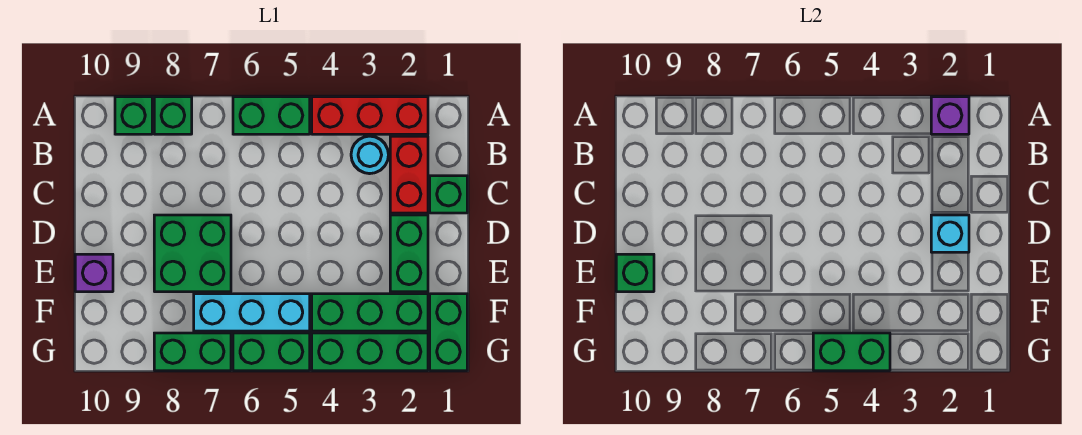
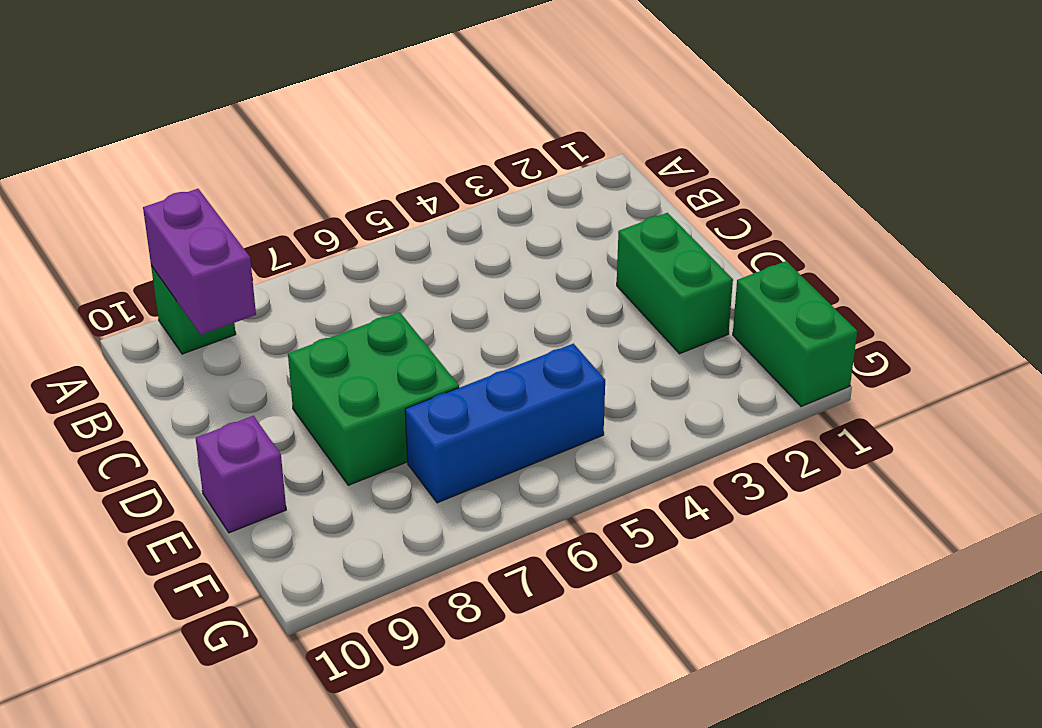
purple brick A9:B9 level 2 -> none
blue brick F5:F7 level 1 -> cyan brick F5:F7 level 1
none -> red brick A2:A4 level 1
none -> green brick A5:A6 level 1
none -> green brick A8 level 1

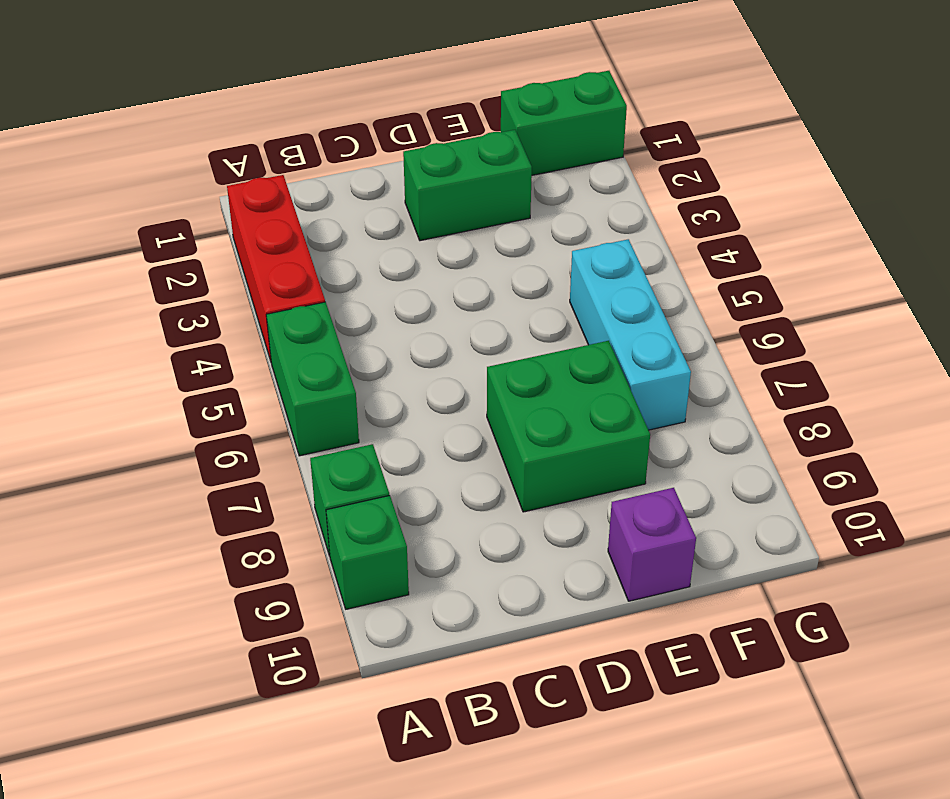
none -> red brick B2:C2 level 1
none -> cyan round brick B3 level 1
none -> green brick C1 level 1

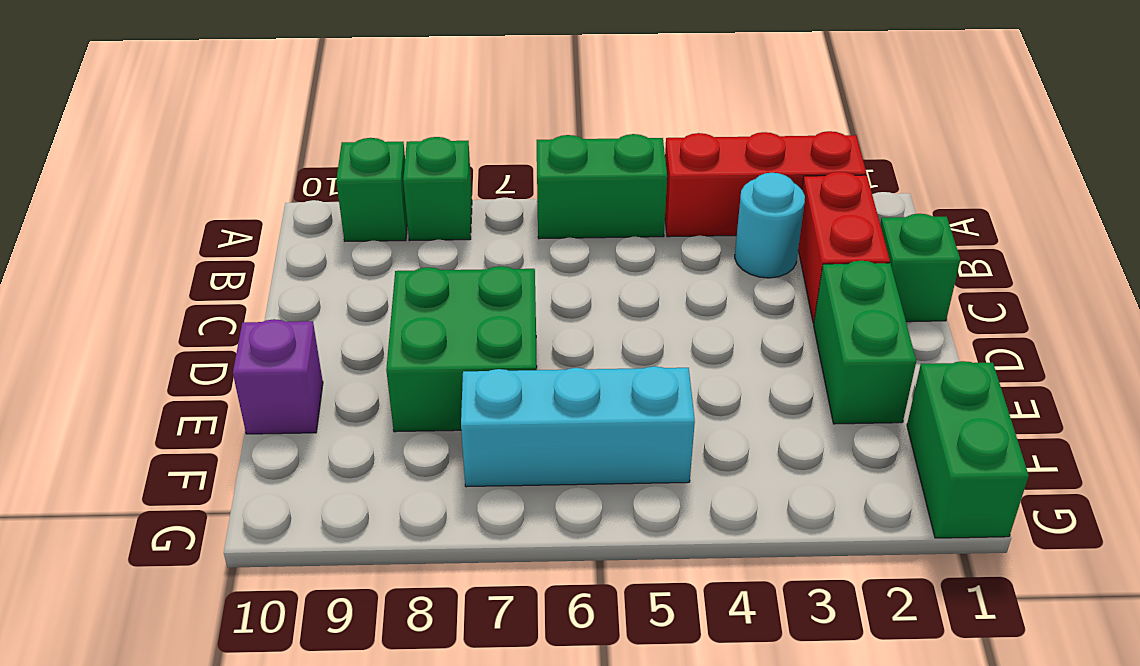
none -> green brick F2:F4 level 1
none -> green brick G2:G4 level 1
none -> green brick G5:G6 level 1

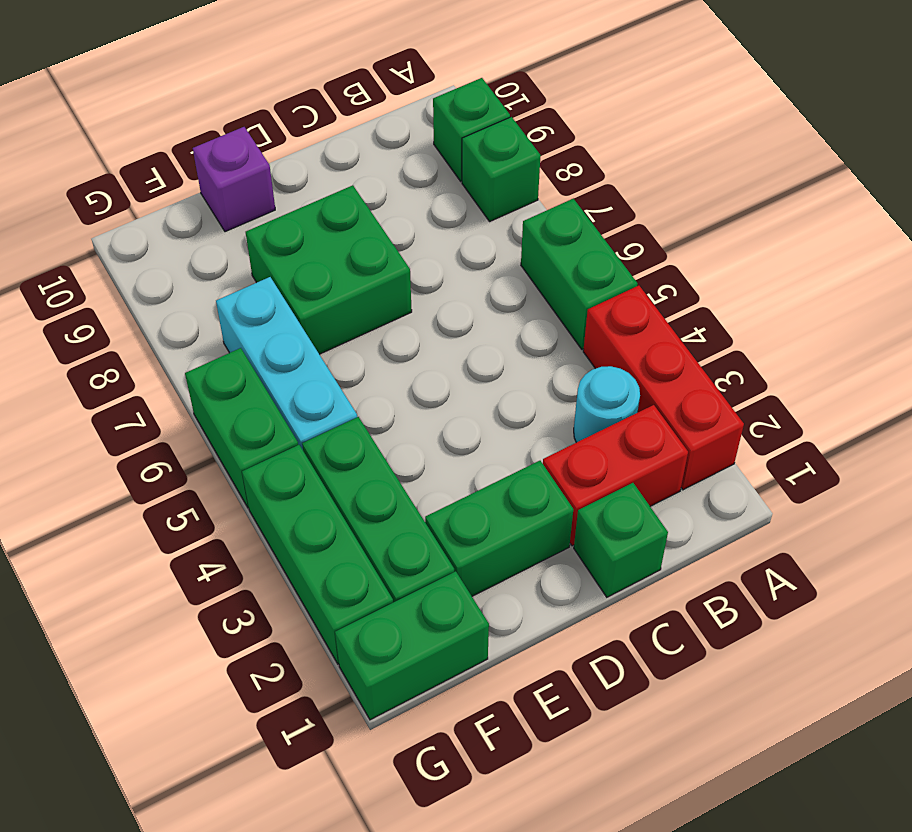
none -> green brick G7:G8 level 1
none -> purple brick A2 level 2
none -> cyan brick D2 level 2

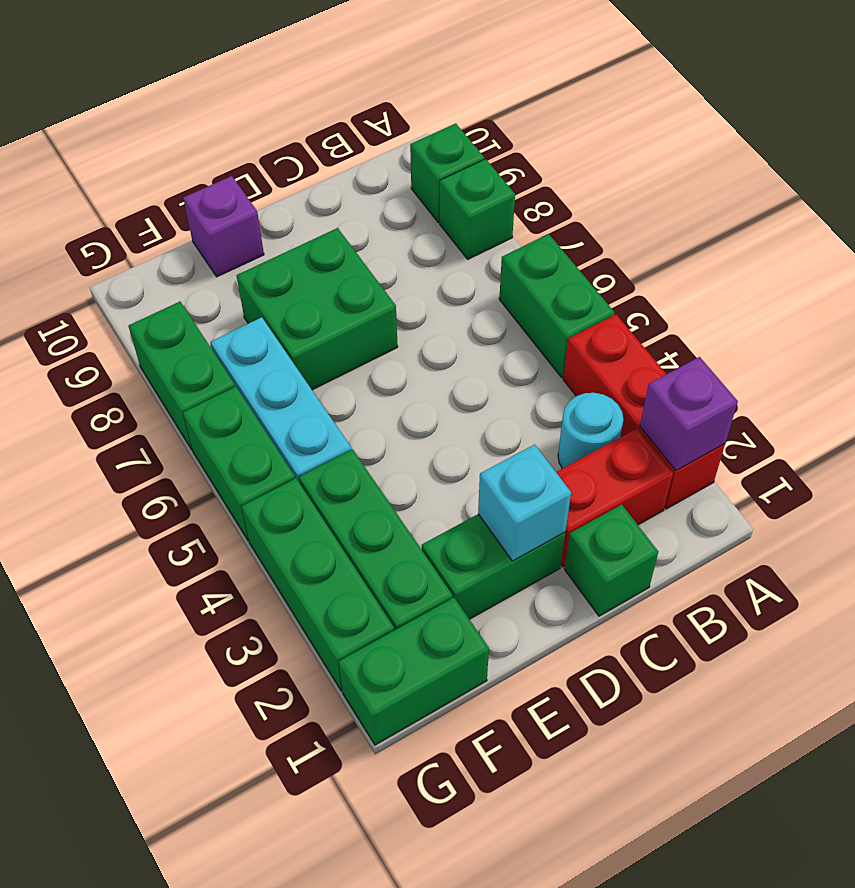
none -> green brick E10 level 2
none -> green brick G4:G5 level 2

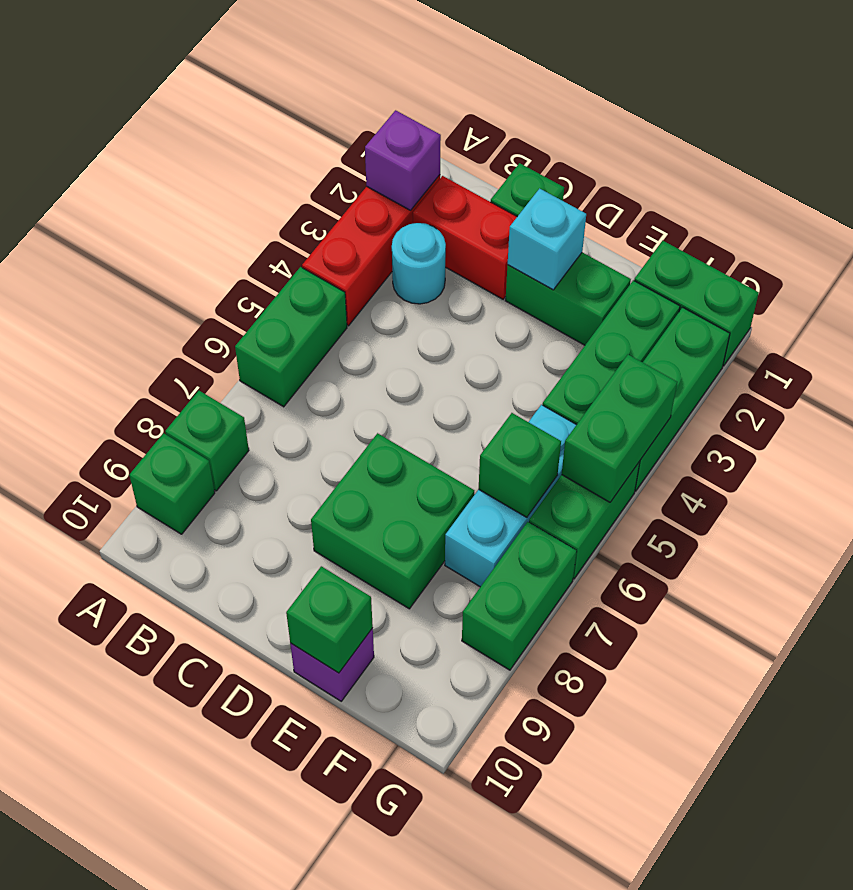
green brick F6 level 2 -> none

